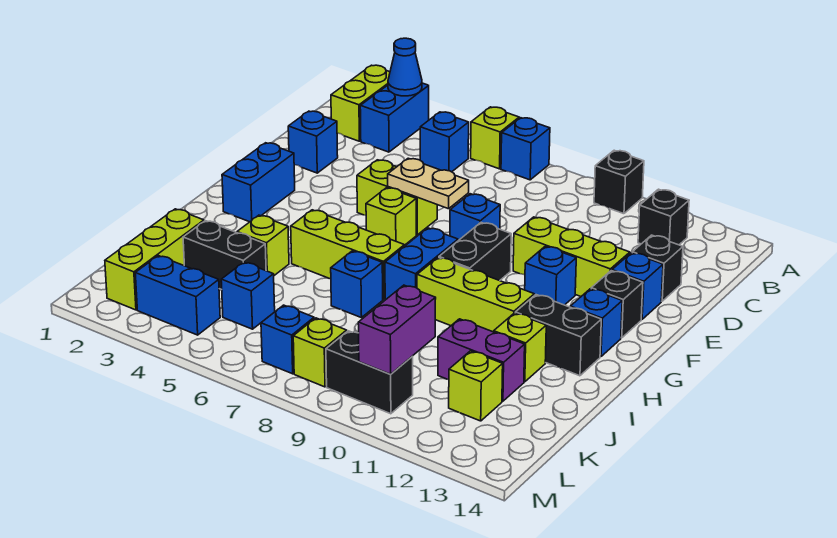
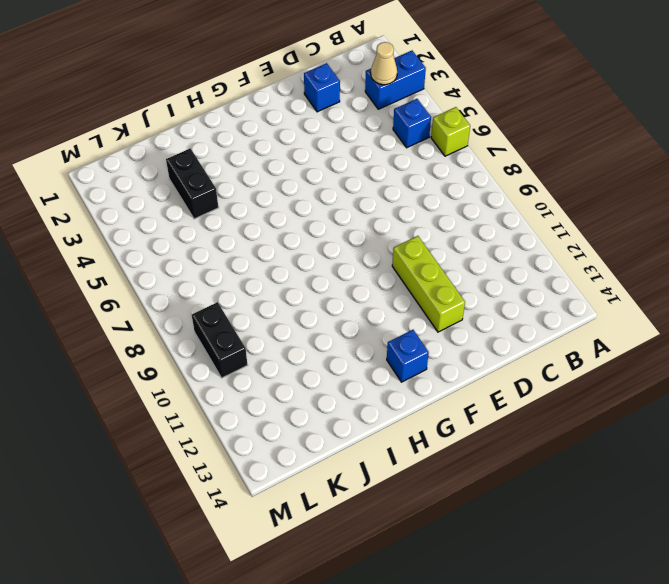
tan cone B3 level 2 -> none
none -> lime brick A2:B2 level 1
none -> blue brick A7 level 1
none -> black brick A10 level 1
none -> black brick B12 level 1

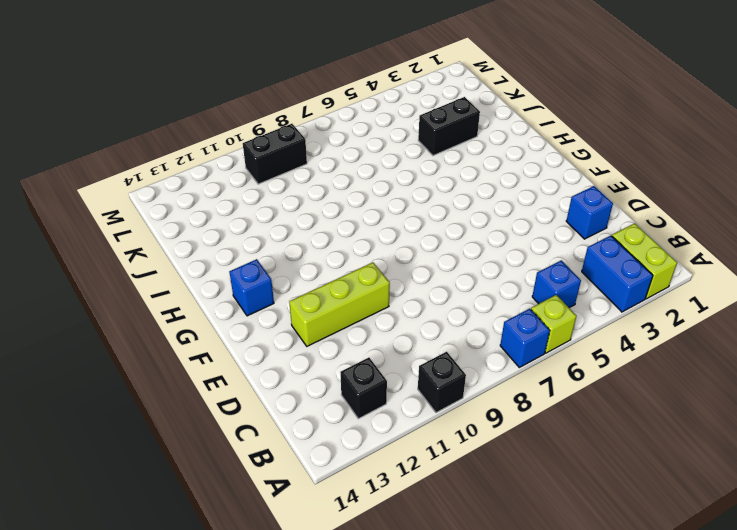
none -> black brick D13 level 1
none -> lime brick E5:E6 level 1
none -> blue brick E8 level 1
none -> blue brick E13 level 1

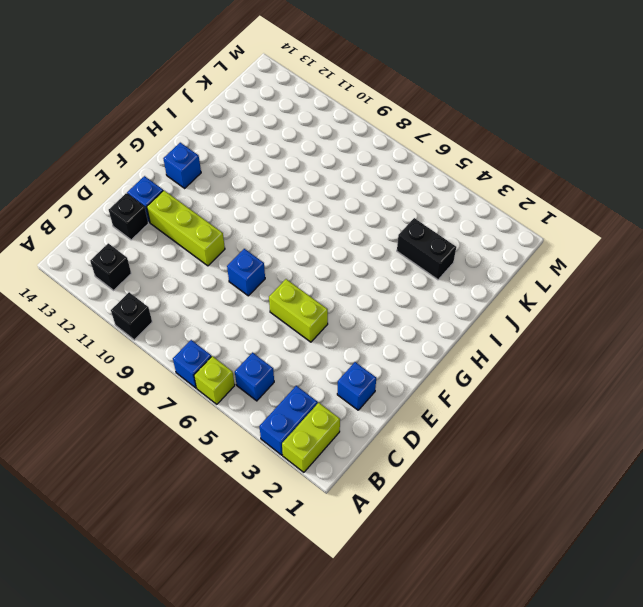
none -> blue brick F2:G2 level 1
none -> lime brick F6 level 1
none -> black brick F9:G9 level 1
none -> blue brick F11 level 1

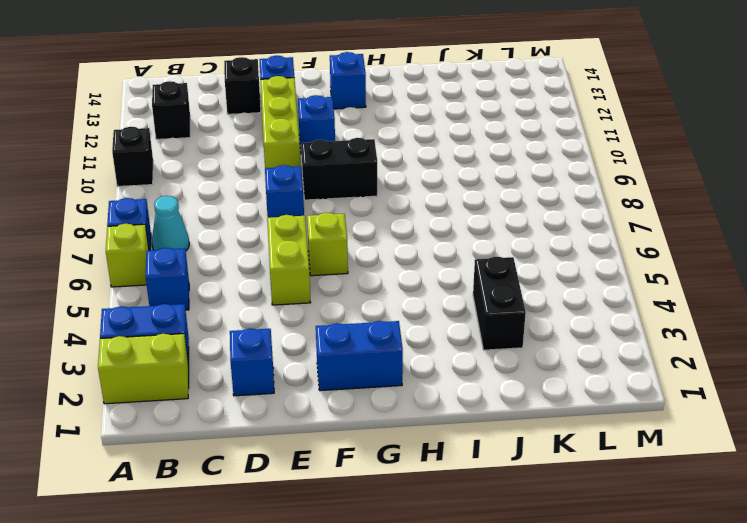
cyan cone B7 level 1 -> none
none -> black brick F13 level 1
none -> blue brick G8:H8 level 1
none -> lime brick H5:H7 level 1
none -> lime brick H9:H11 level 1

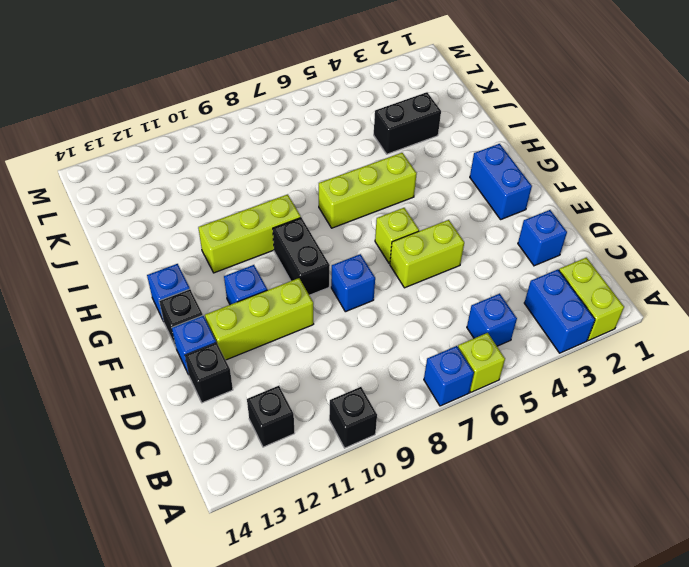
none -> blue brick G8:H8 level 1
none -> black brick H12:H13 level 1
none -> lime brick I4 level 1
none -> blue brick I7 level 1

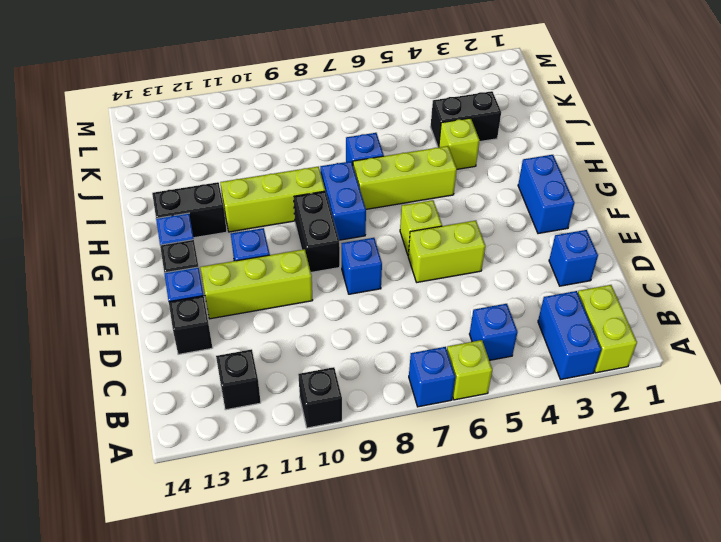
none -> lime brick I12 level 1
none -> lime brick J2:L2 level 1
none -> purple brick J11:J12 level 1
none -> blue brick K5 level 1

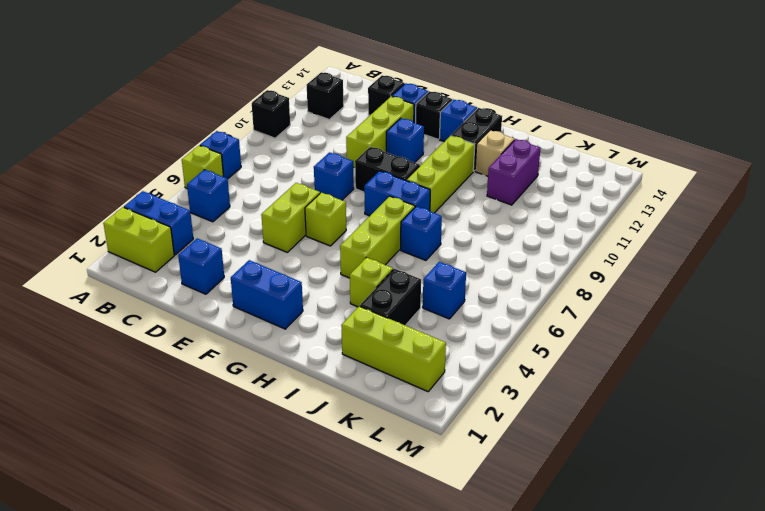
tan brick I12 level 1 -> lime brick I12 level 1
none -> lime brick K12 level 1
none -> blue brick L3:L4 level 1
none -> blue brick L7 level 1
none -> lime brick L8 level 1

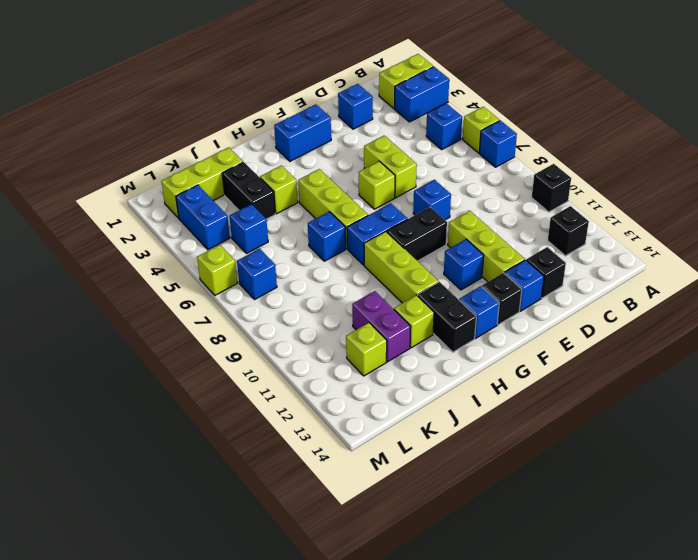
lime brick M6 level 1 -> lime brick L8 level 1
none -> black brick L9:L10 level 1
none -> blue cone A3 level 2
none -> tan plate E6:E7 level 2
none -> purple brick K10:L10 level 2

